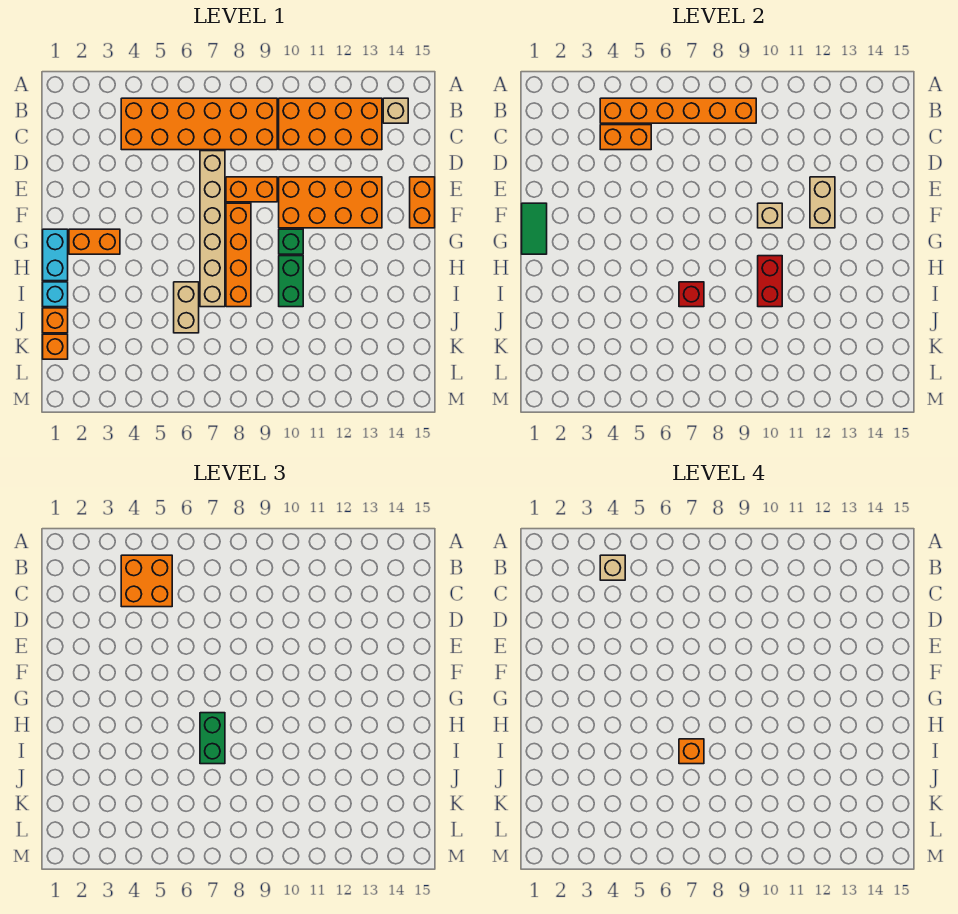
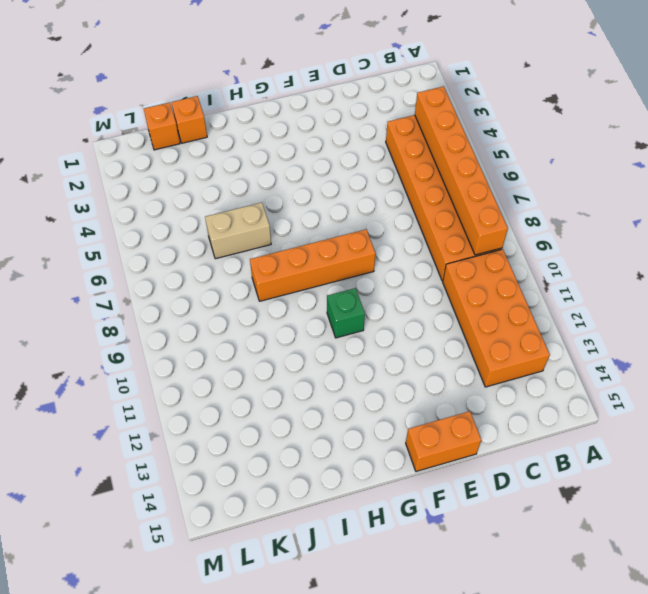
none -> tan brick B14 level 1
none -> tan brick D7:I7 level 1
none -> orange brick E8:E9 level 1

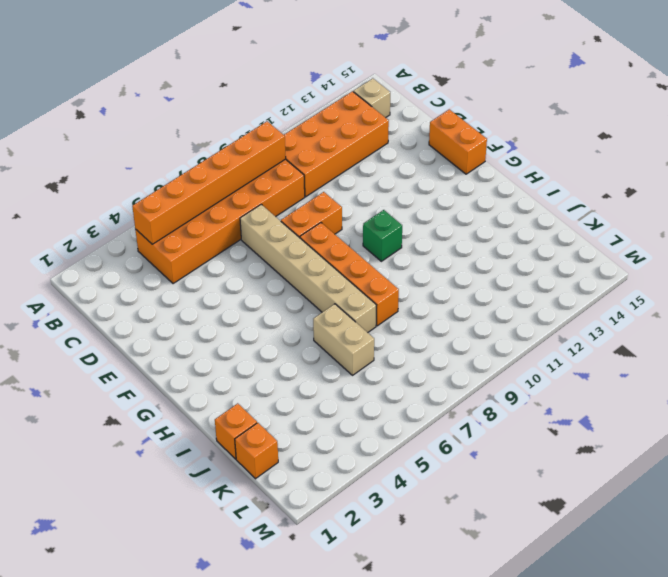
none -> orange brick E10:F13 level 1
none -> cyan brick G1:H1 level 1
none -> orange brick G2:G3 level 1

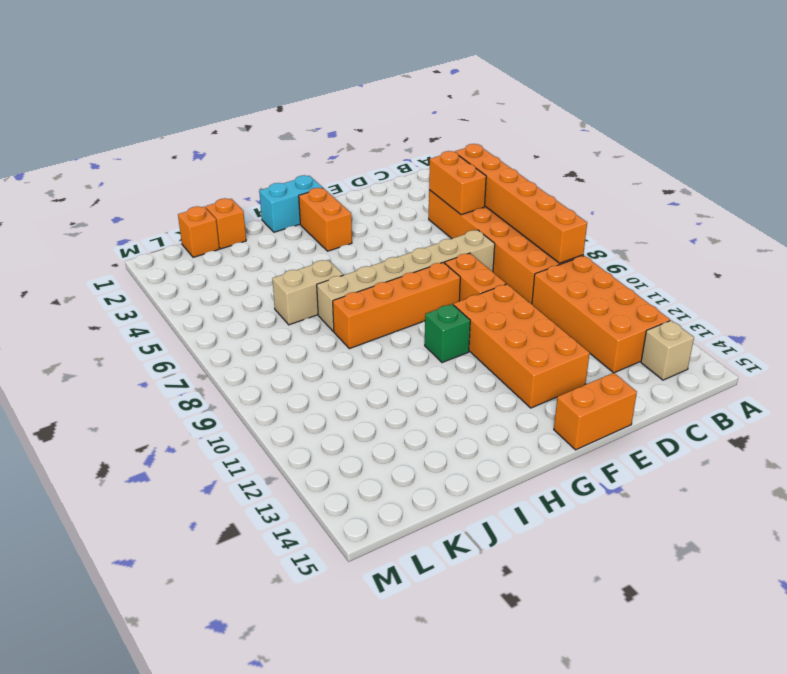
none -> green brick H10:I10 level 1
none -> cyan brick I1 level 1
none -> tan brick E12:F12 level 2

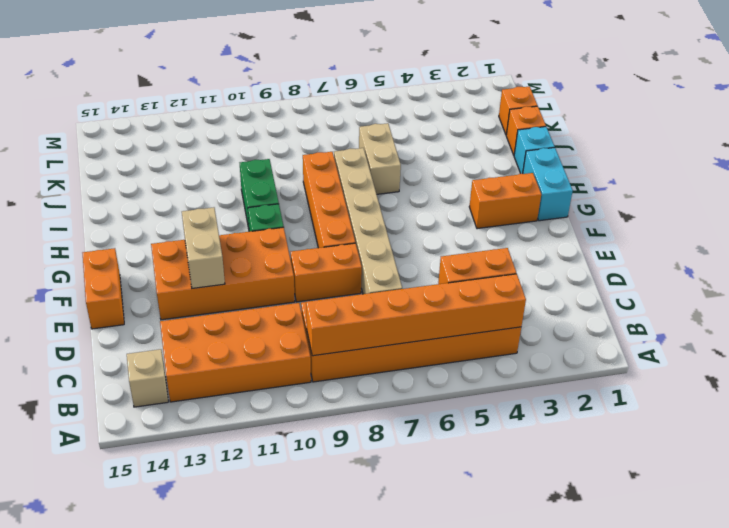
none -> green tile F1:G1 level 2
none -> tan brick F10 level 2
none -> red brick H10:I10 level 2

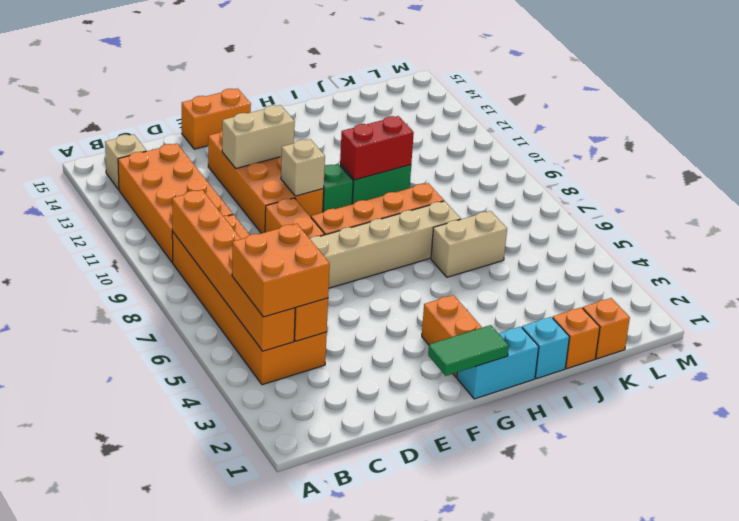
none -> red brick I7 level 2
none -> green brick H7:I7 level 3
none -> tan brick B4 level 4

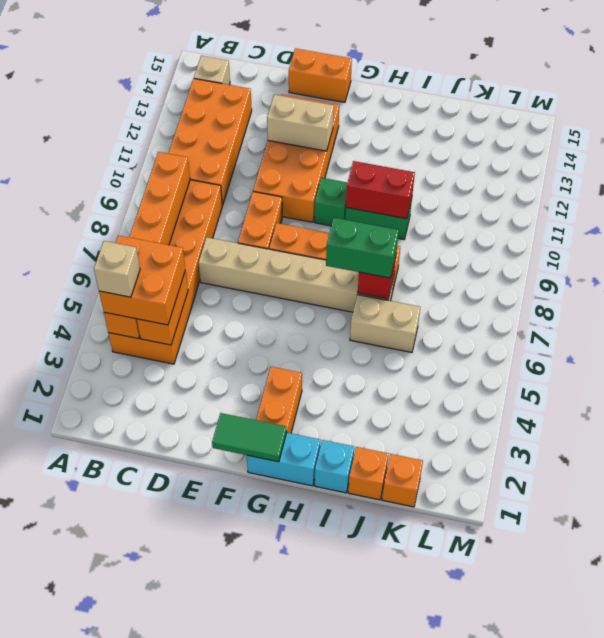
none -> tan brick F10 level 2
none -> orange brick I7 level 4

